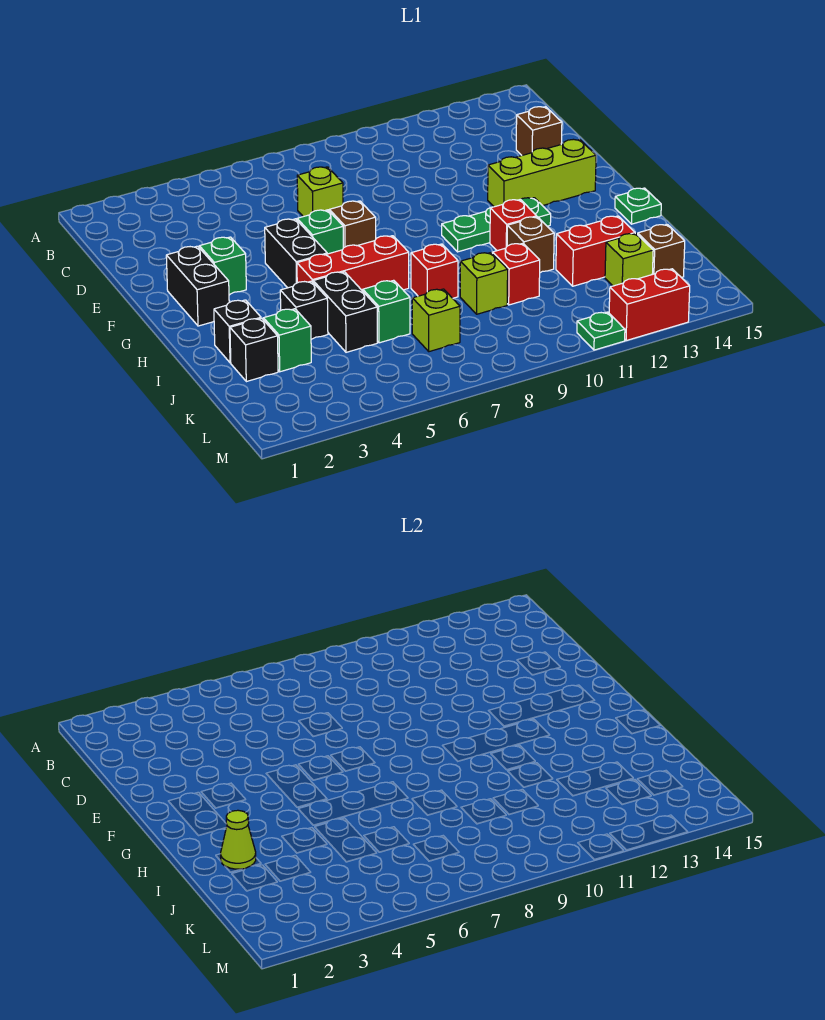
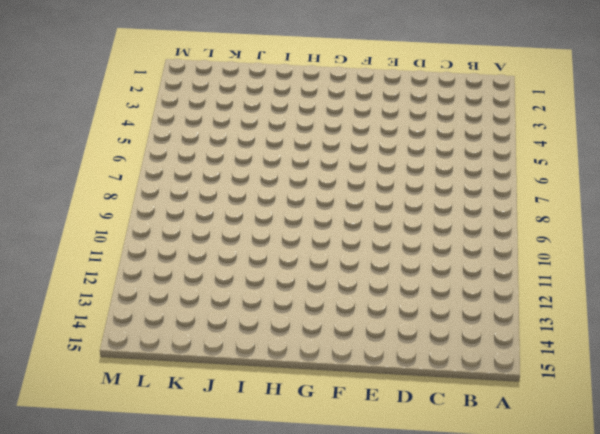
none -> lime brick D7 level 1
none -> brown brick D14 level 1
none -> black brick F2:G2 level 1

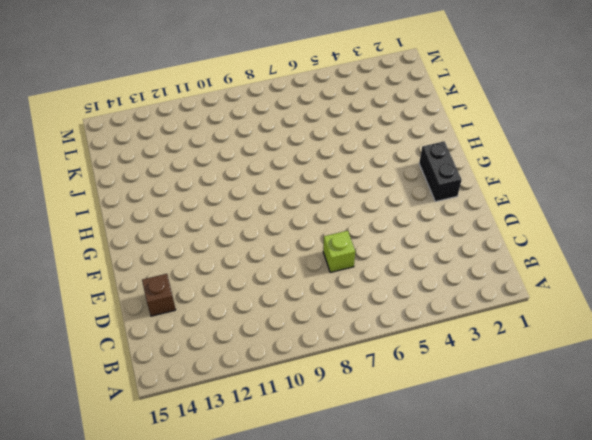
none -> green brick F3 level 1
none -> black brick F5:G5 level 1
none -> green brick F6 level 1

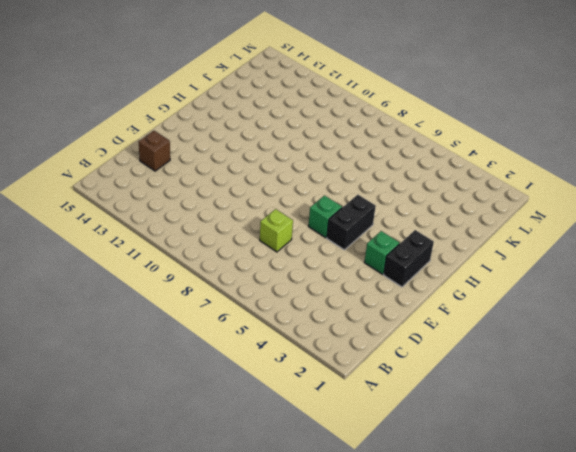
none -> brown brick F7 level 1
none -> lime brick F12:F14 level 1
none -> green plate G10:G12 level 1

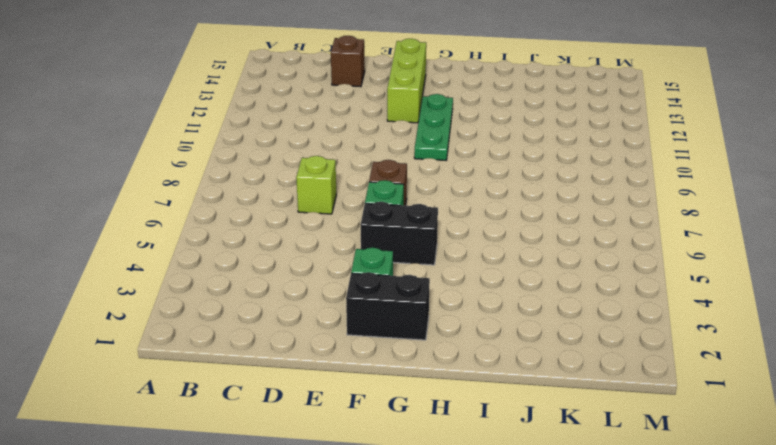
none -> red brick H5:H7 level 1
none -> red brick H11 level 1
none -> green plate H15 level 1

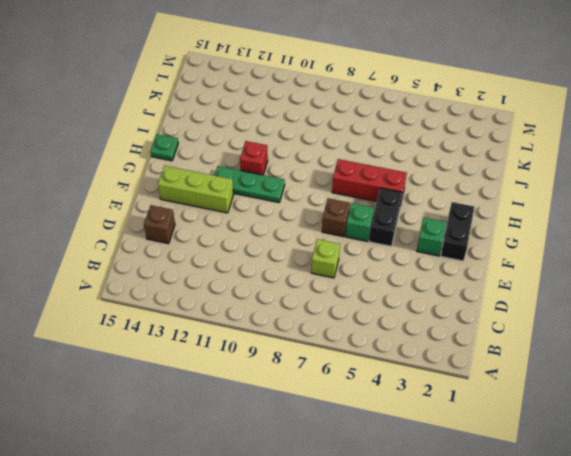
none -> black brick I2 level 1
none -> black brick I4 level 1
none -> black brick I5:J5 level 1

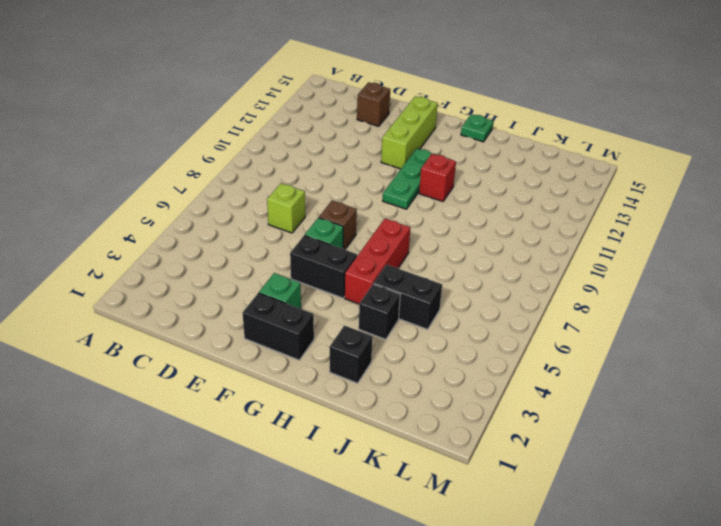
none -> red brick I8 level 1
none -> brown brick I11 level 1
none -> black brick J2 level 1

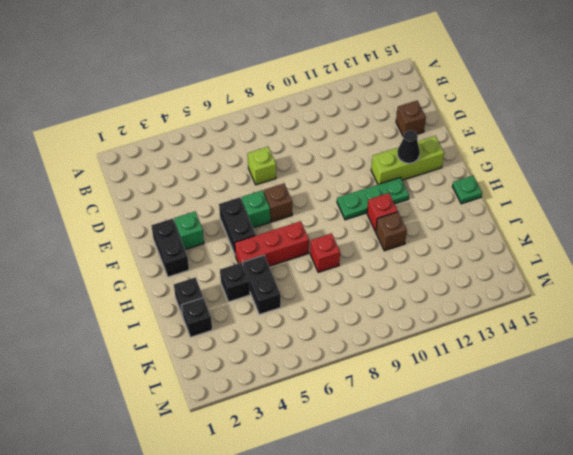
black cone F13 level 2 -> none
none -> green brick J3 level 1
none -> green brick J6 level 1
none -> lime brick J9 level 1

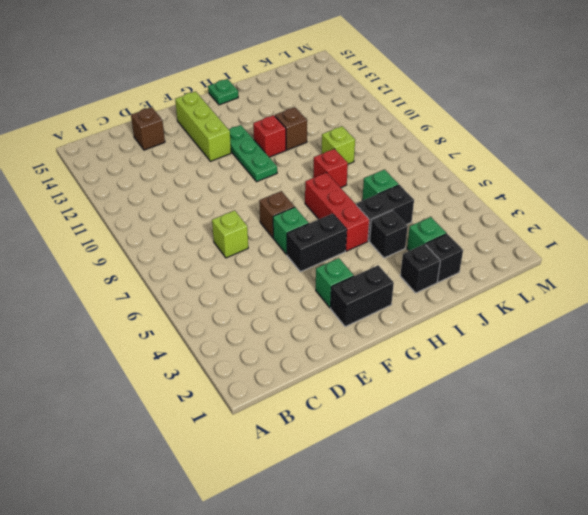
none -> red brick J10 level 1
none -> red brick J12:J13 level 1
none -> lime brick K7 level 1

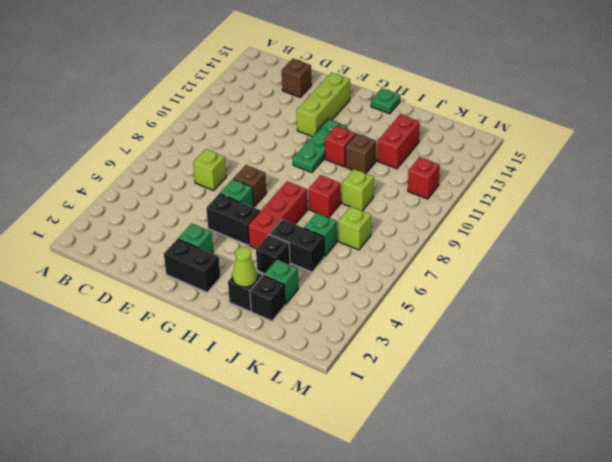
red brick L11 level 1 -> red brick J10 level 1
none -> lime brick K13 level 1
none -> brown brick K14 level 1
none -> green plate M11 level 1

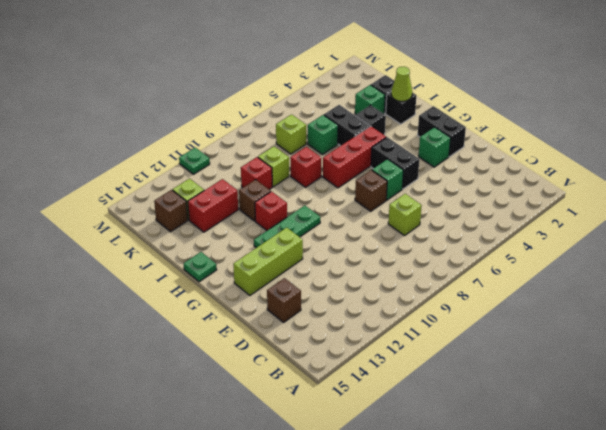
none -> red brick M12:M13 level 1

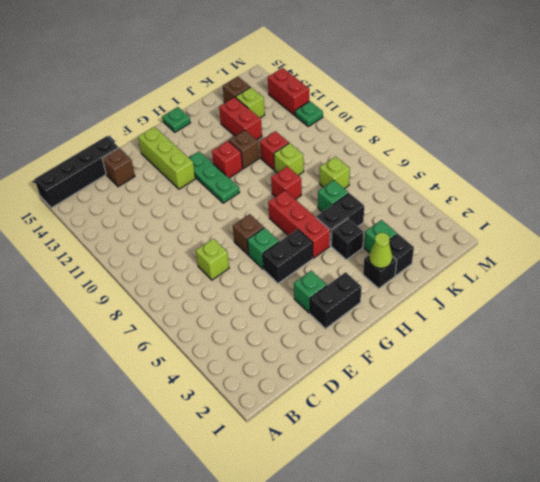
black brick A15:D15 level 1 -> none

